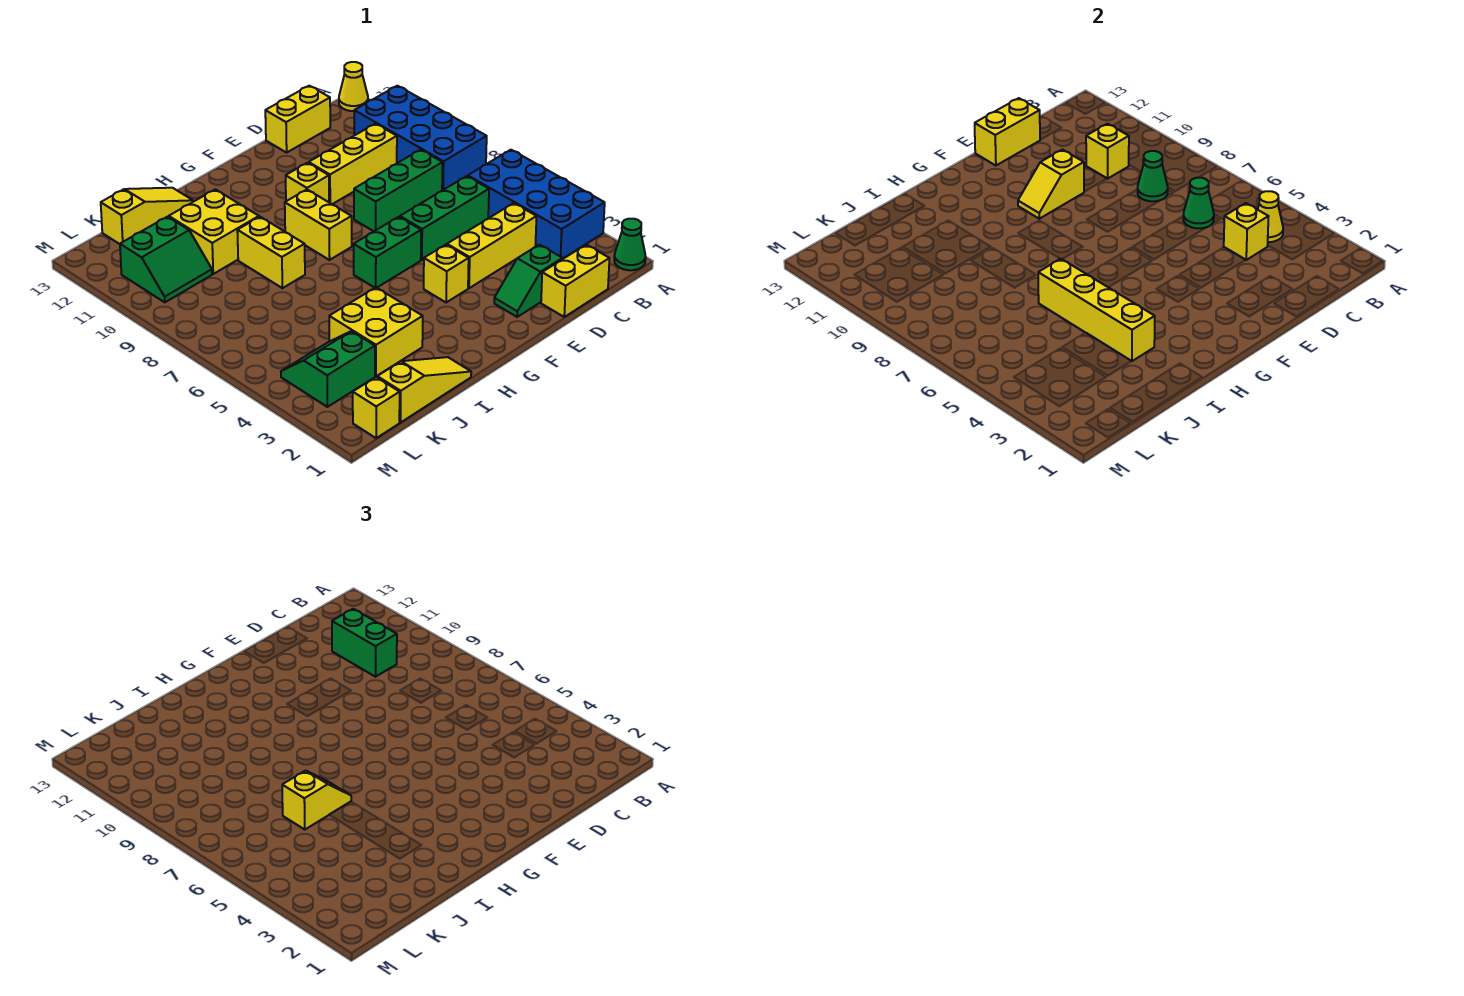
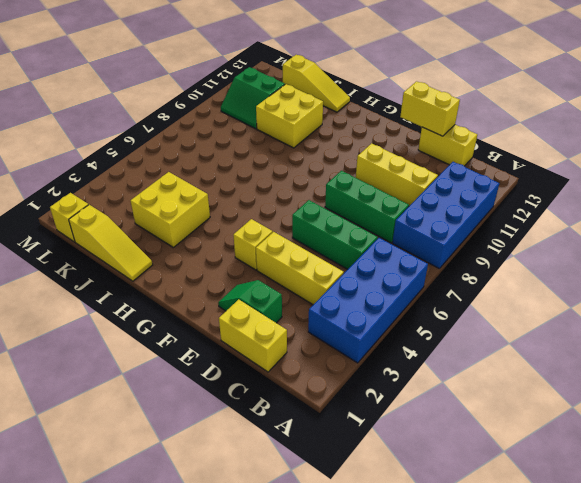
none -> green cone A1 level 1
none -> yellow cone A13 level 1
none -> green brick F6:G6 level 1
none -> yellow brick F10 level 1

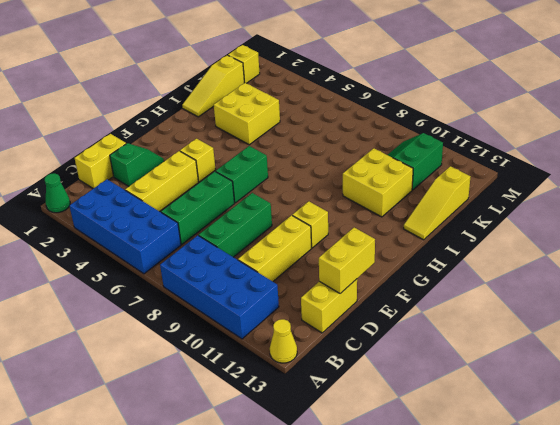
none -> yellow brick G8:G9 level 1
none -> yellow brick I8:I9 level 1
none -> green slope K3:L4 level 1 top 3
none -> yellow cone B4 level 2

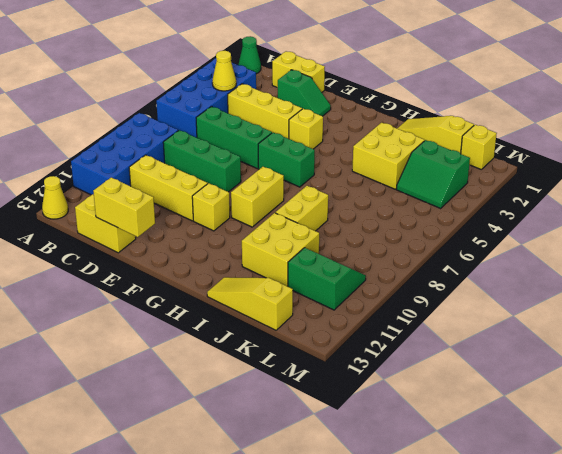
none -> yellow brick C4 level 2
none -> green cone C6 level 2
none -> green cone C8 level 2
none -> yellow brick C10 level 2

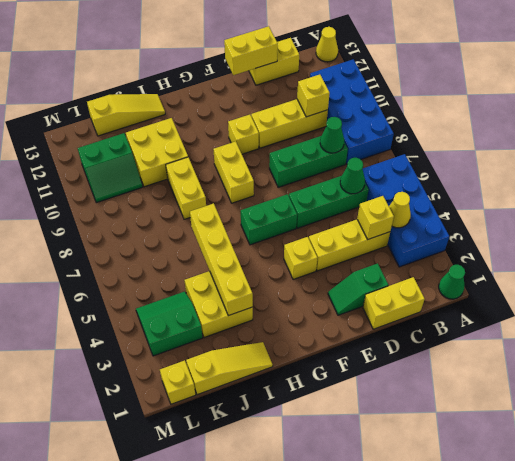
none -> yellow slope E10:F10 level 2 top E
none -> green brick C10:C11 level 3
none -> yellow slope I6:J6 level 3 top J

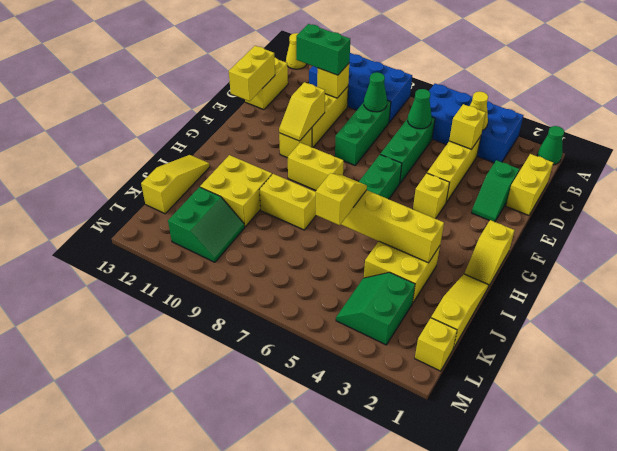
yellow slope G1:H1 level 1 top G -> none

